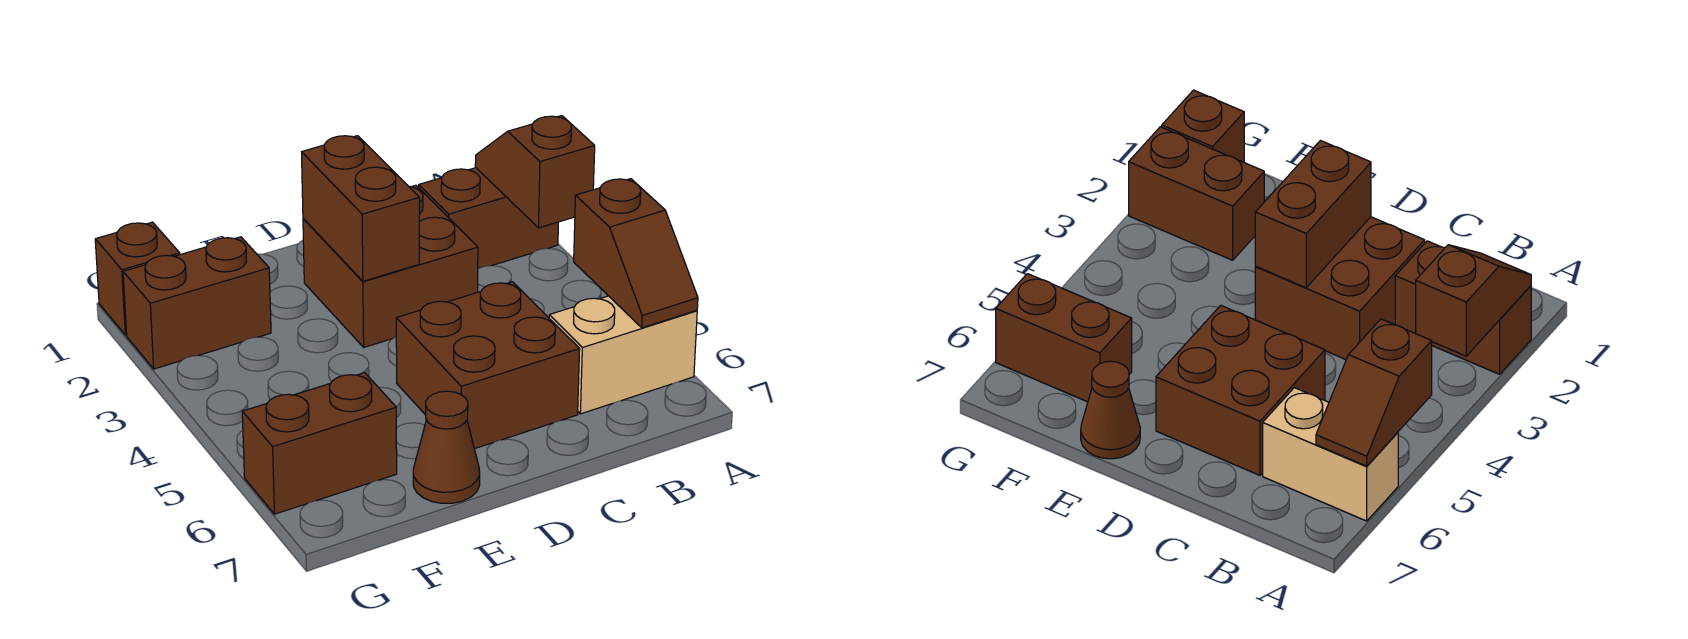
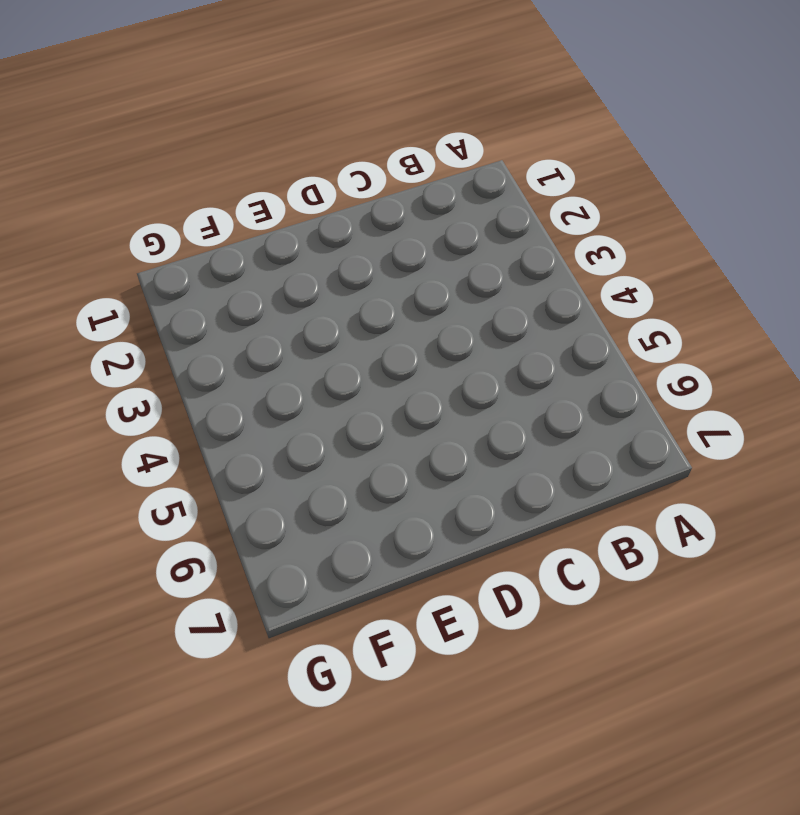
none -> brown brick A2:B2 level 1
none -> tan brick A6:B6 level 1

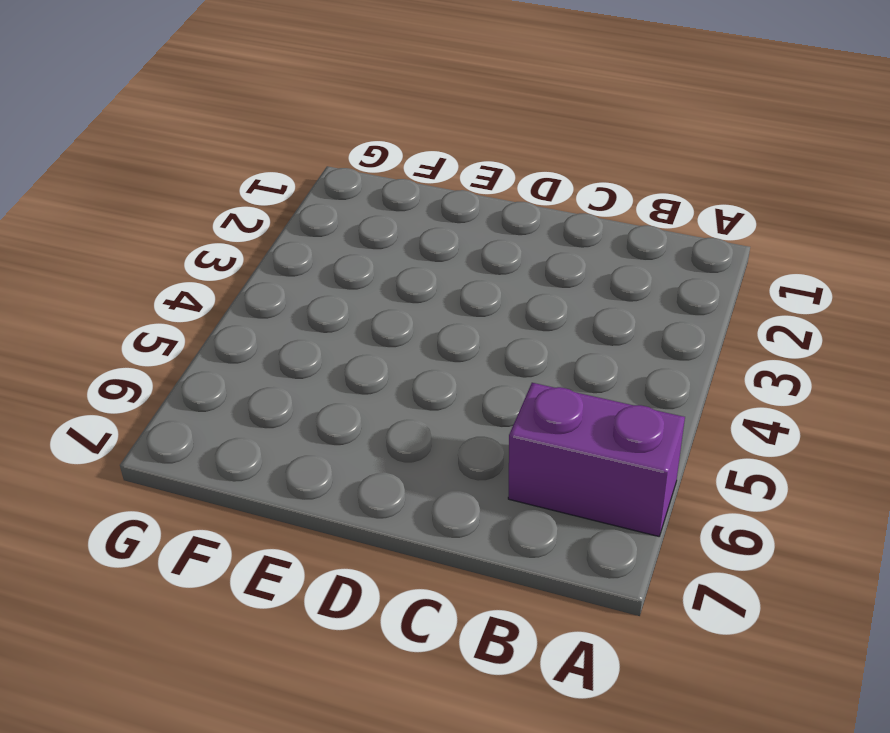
purple brick A6:B6 level 1 -> tan brick A6:B6 level 1
none -> brown brick A2:B2 level 1
none -> brown brick C2:D3 level 1

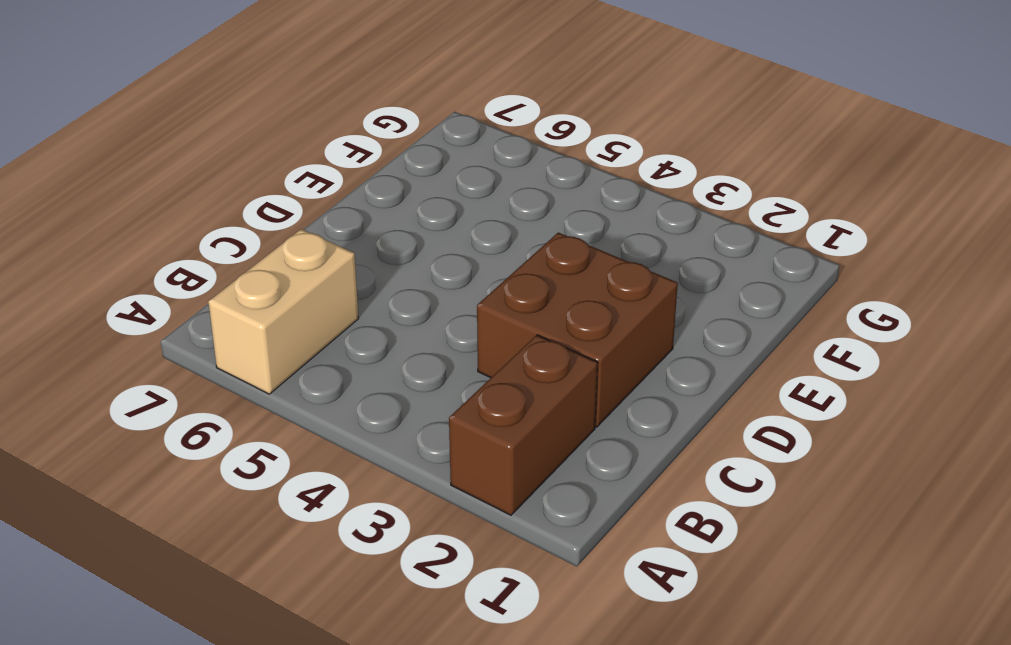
none -> brown brick C5:D6 level 1
none -> brown cone E7 level 1

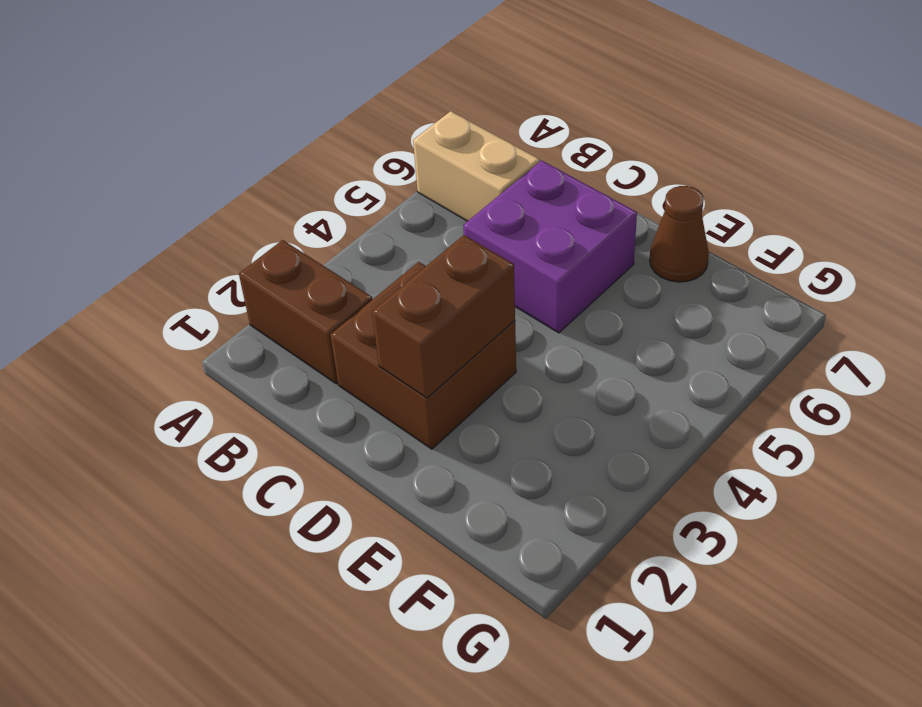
purple brick C5:D6 level 1 -> brown brick C5:D6 level 1
none -> brown brick F2:G2 level 1
none -> brown brick F6:G6 level 1

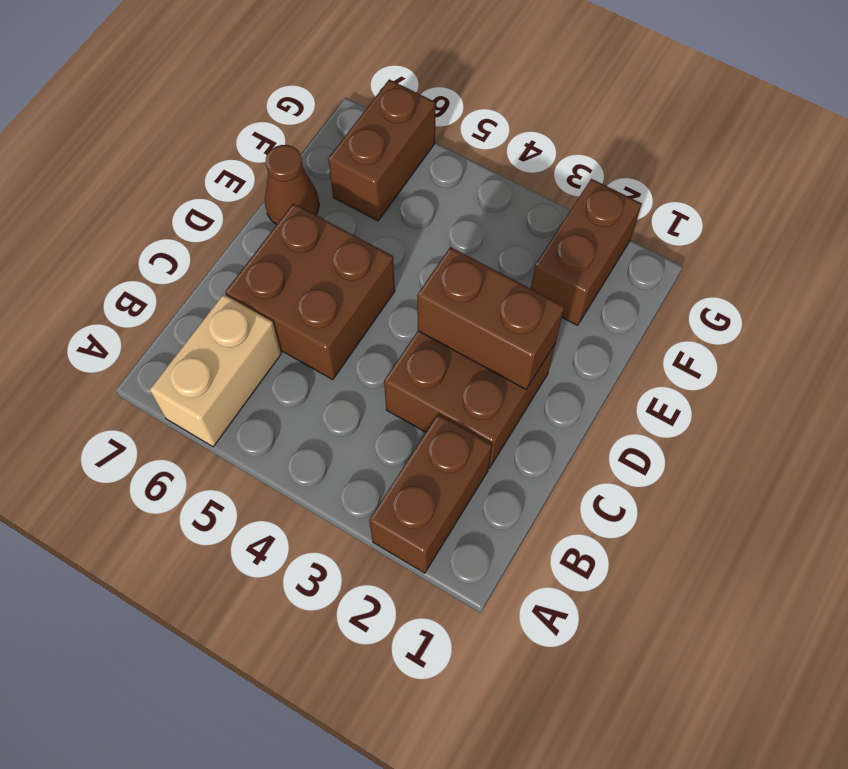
none -> brown brick G1 level 1
none -> brown slope A2:A3 level 2 top 3

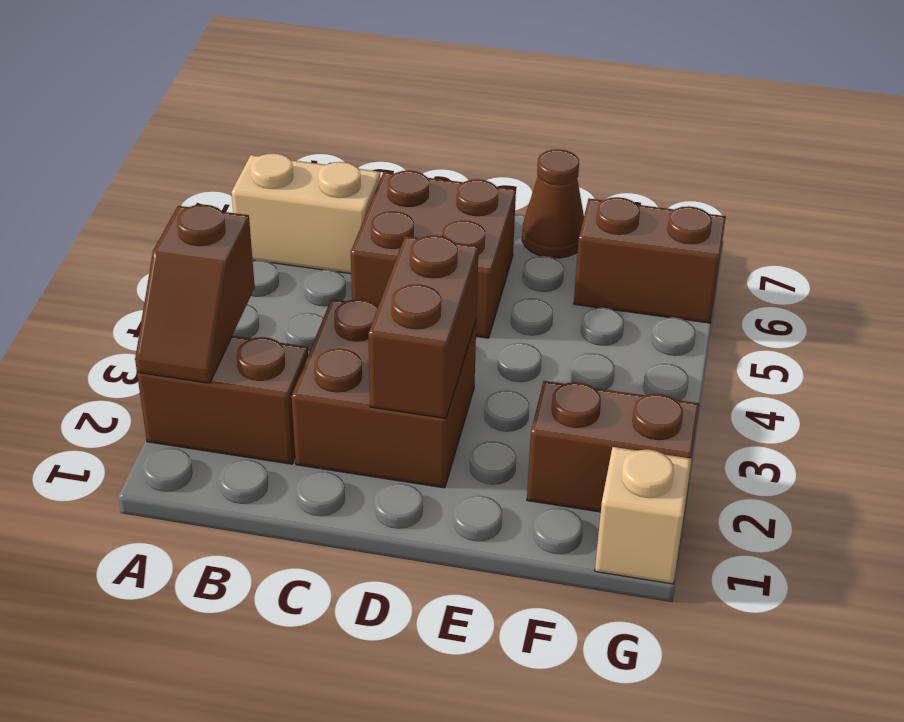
tan brick G1 level 1 -> brown brick G1 level 1
none -> brown slope A5:A6 level 2 top 5

